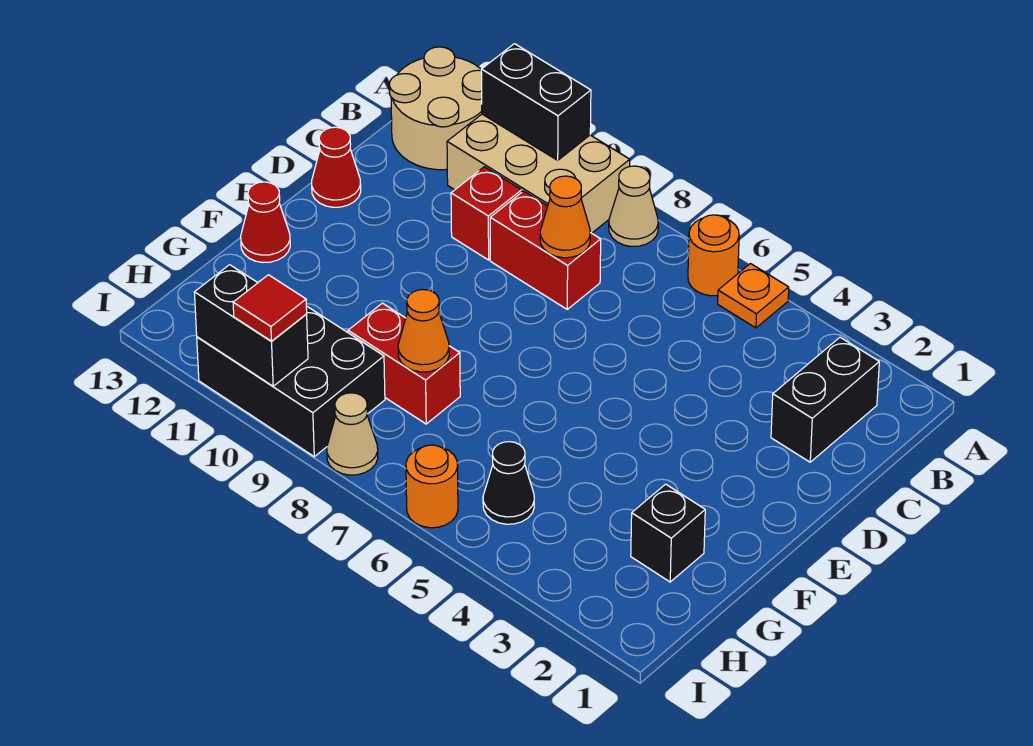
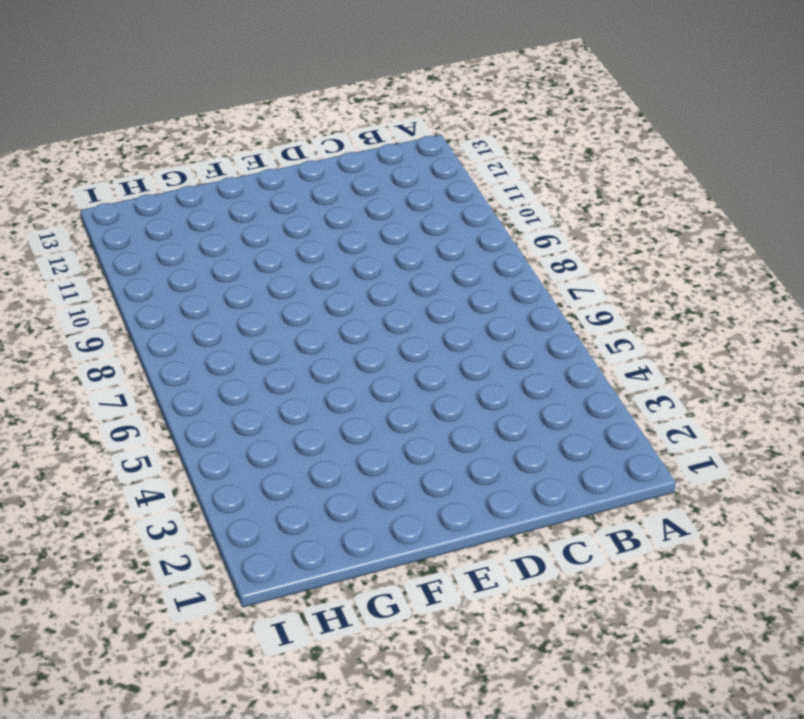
none -> orange plate A5 level 1
none -> orange round brick A6 level 1
none -> tan cone A8 level 1

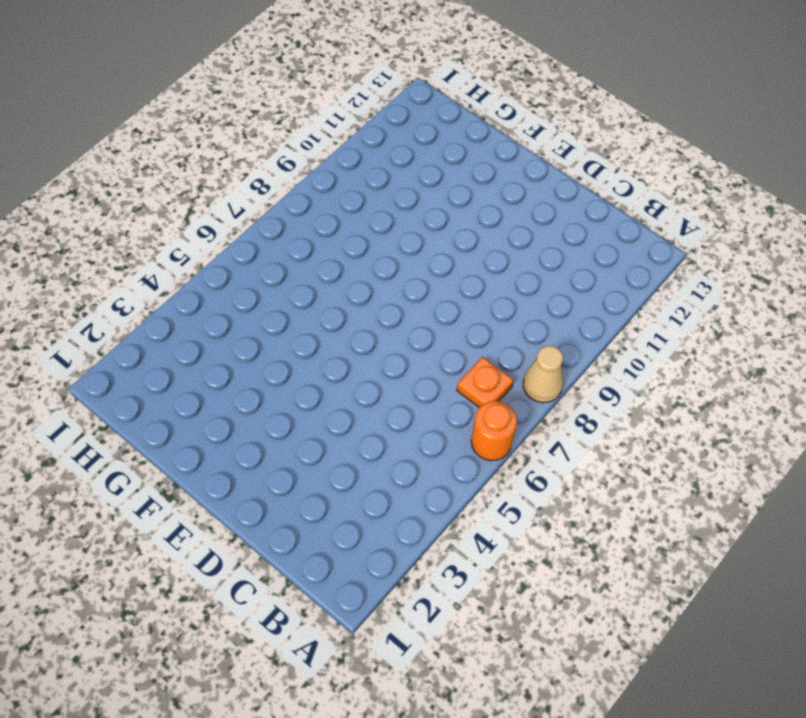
orange plate B7 level 1 -> orange plate A5 level 1
none -> tan brick A9:B11 level 1
none -> tan round brick A12:B13 level 1
none -> black brick B2:C2 level 1

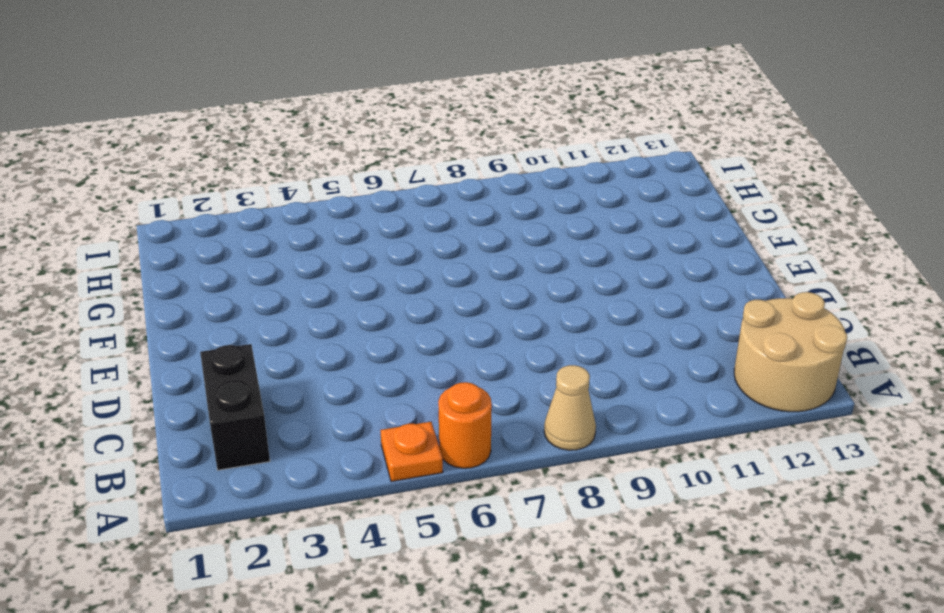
none -> tan brick A9:B11 level 1
none -> red brick C8:C9 level 1
none -> red brick C10 level 1

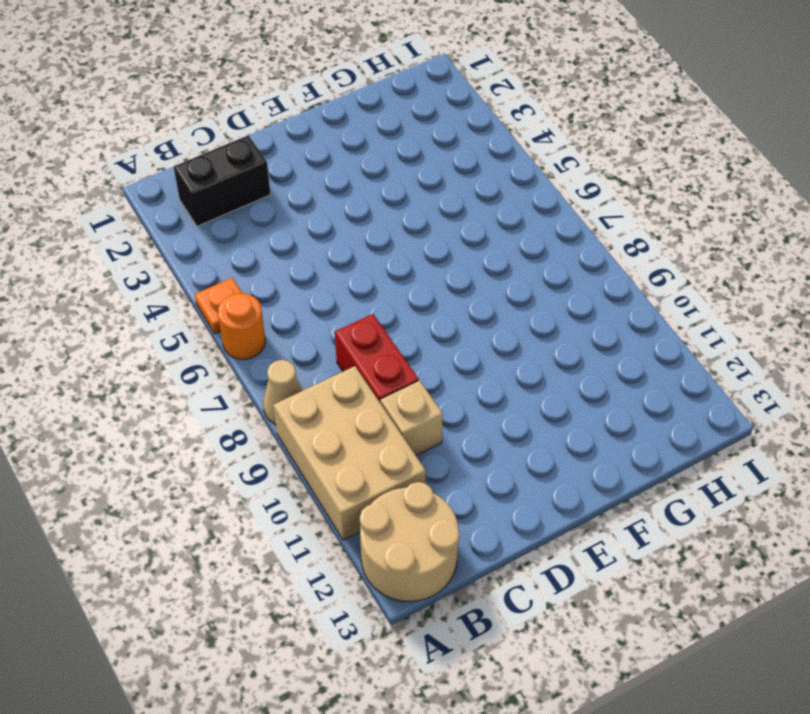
tan brick C10 level 1 -> red brick C10 level 1
none -> red cone D13 level 1
none -> red cone F13 level 1
none -> black brick G2 level 1

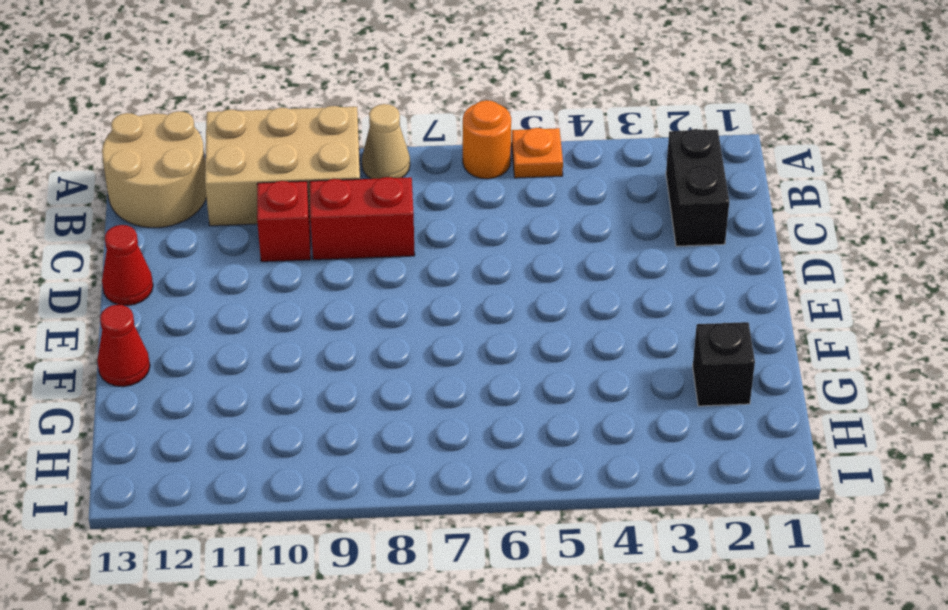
none -> red brick G8:G9 level 1
none -> black cone H5 level 1
none -> black brick H9:I11 level 1

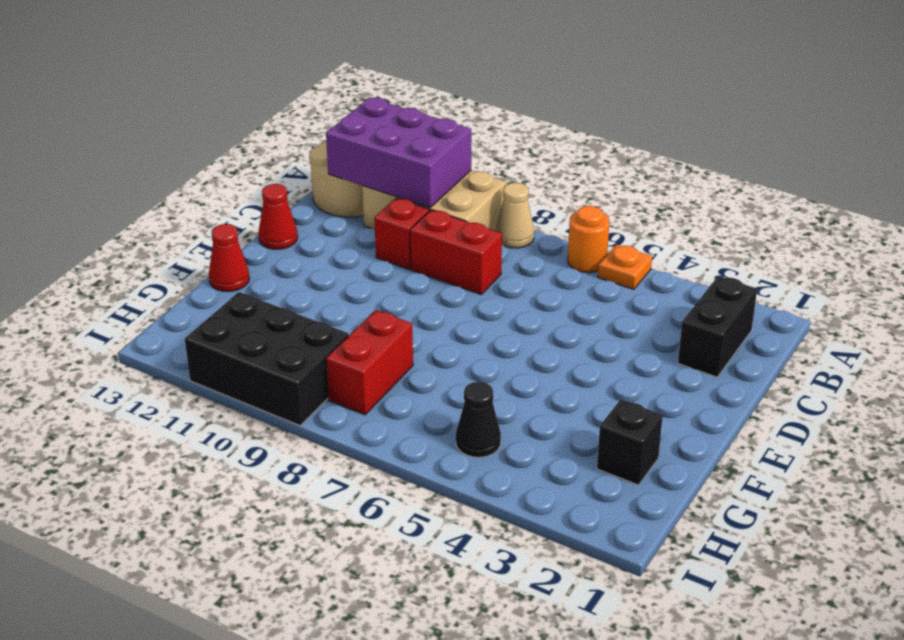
purple brick A10:B12 level 2 -> black brick A10:A11 level 2
red brick G8:H8 level 1 -> red brick G8:G9 level 1
none -> orange round brick I6 level 1
none -> tan cone I8 level 1
none -> orange cone C8 level 2

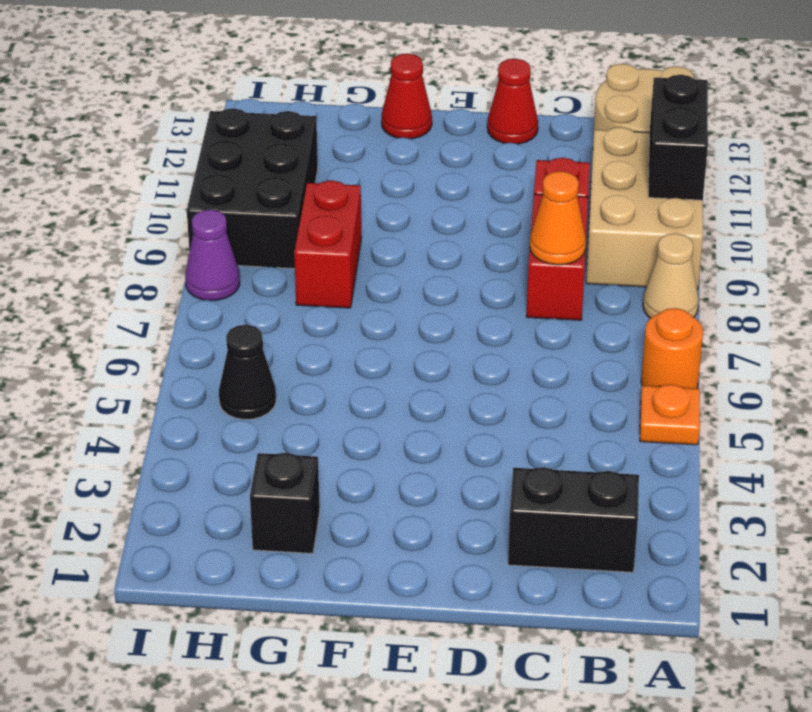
purple cone I8 level 1 -> tan cone I8 level 1
none -> orange round brick I6 level 1
none -> orange cone G8 level 2
none -> black brick I10:I11 level 2

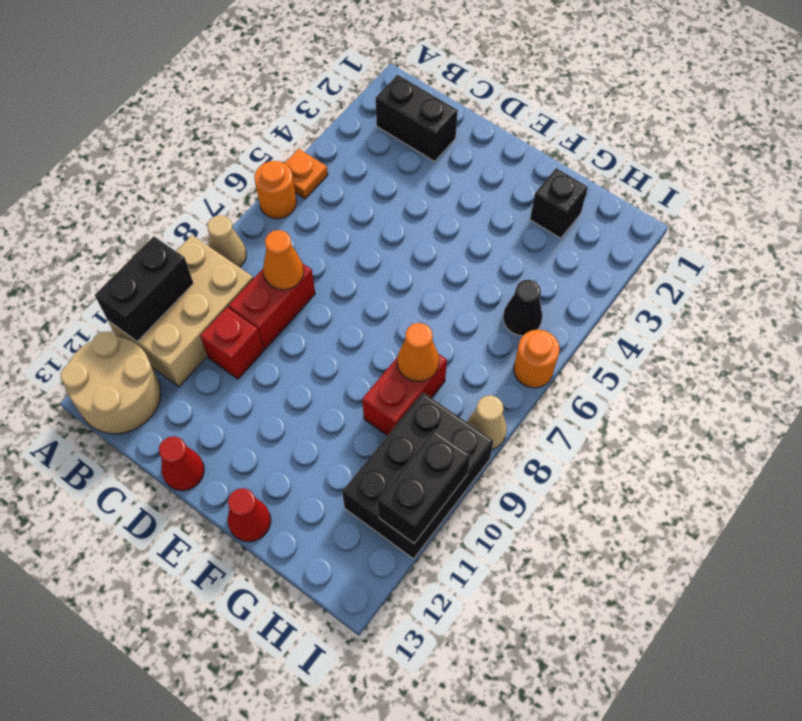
none -> red tile I10 level 3

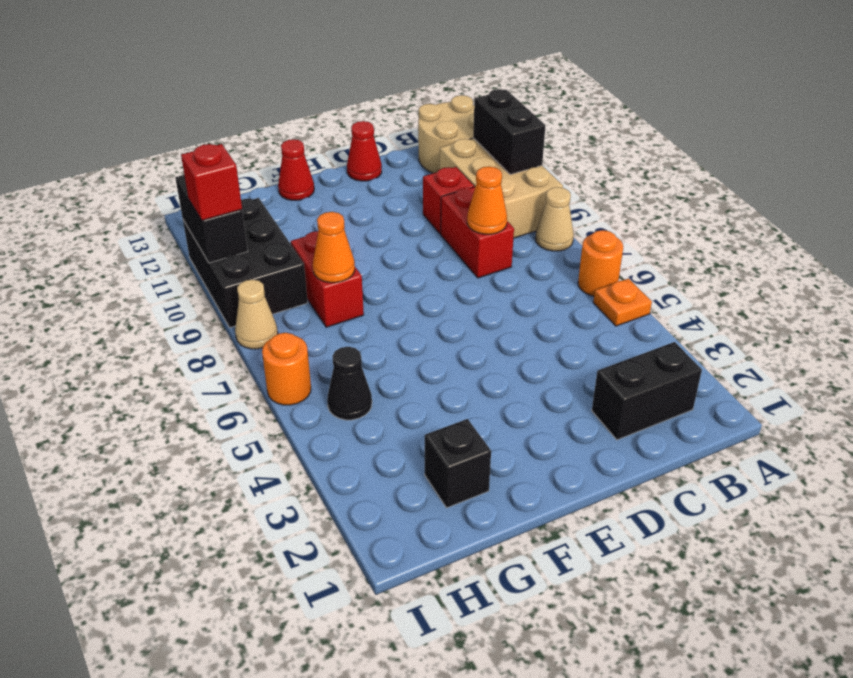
red brick I10 level 3 -> red tile I10 level 3

